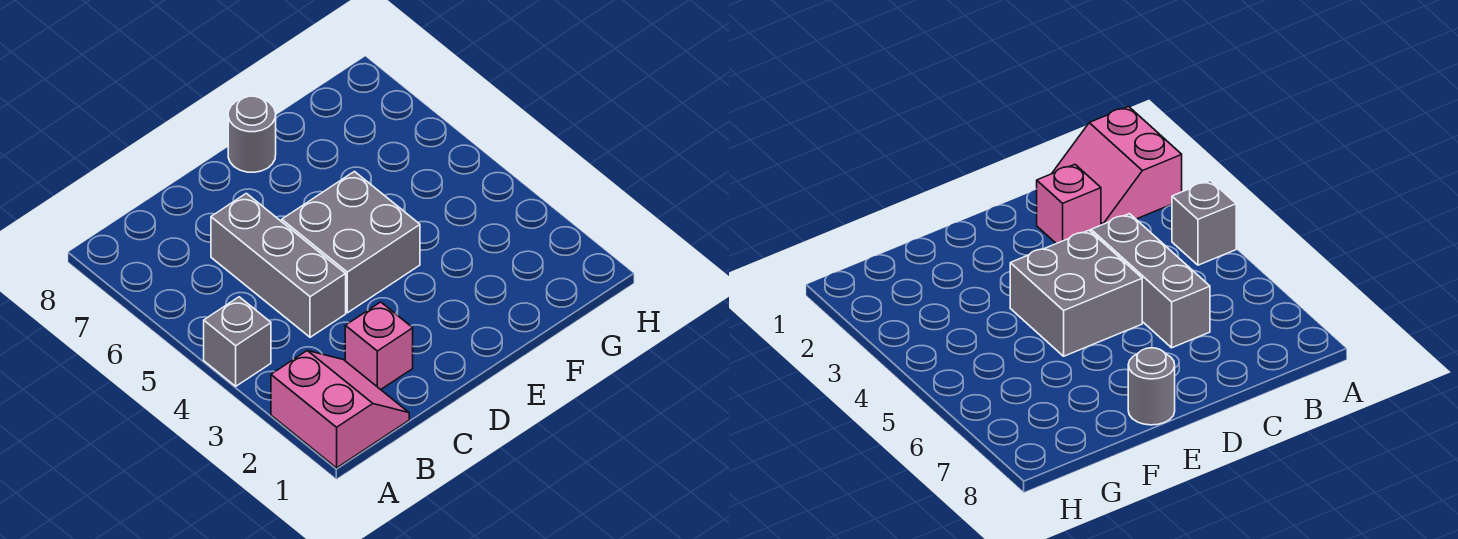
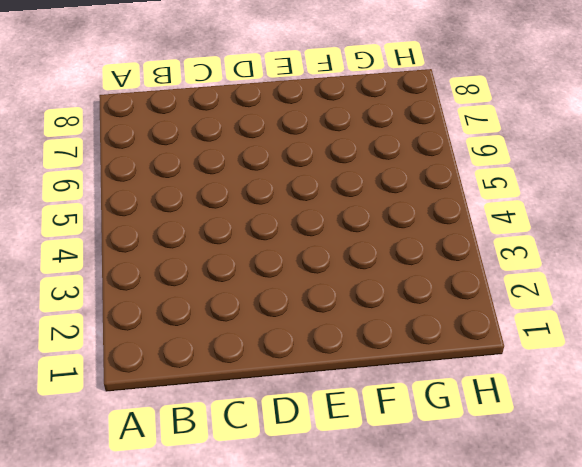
none -> pink slope A1:B2 level 1 top A
none -> grey brick A4 level 1

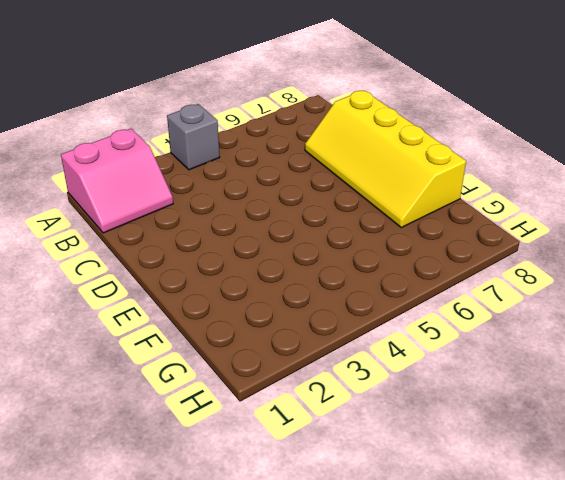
yellow slope C7:F8 level 1 top 8 -> grey round brick E8 level 1
none -> pink brick C2 level 1
none -> grey brick C4:C6 level 1

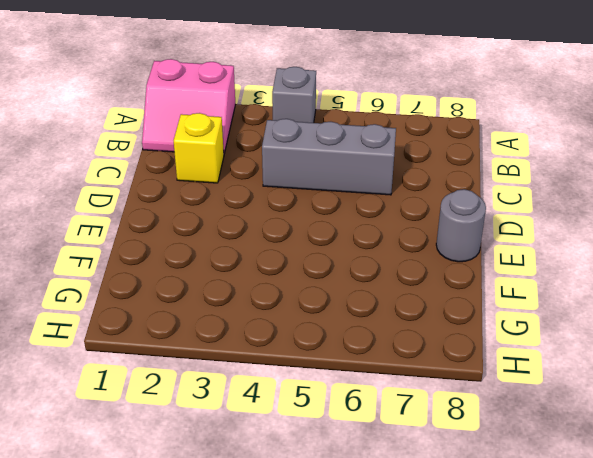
yellow brick C2 level 1 -> pink brick C2 level 1
none -> grey brick D4:E5 level 1

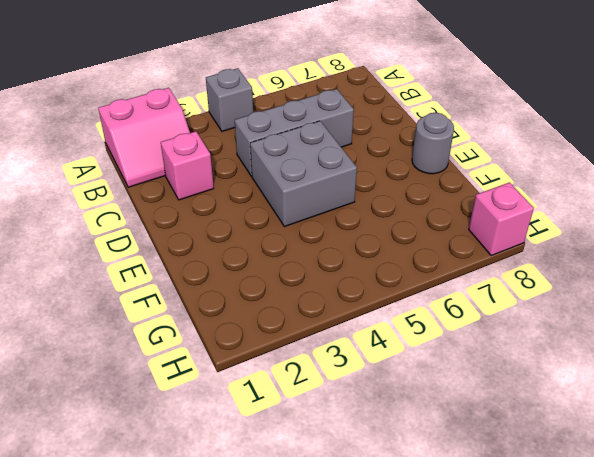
pink brick H8 level 1 -> none

